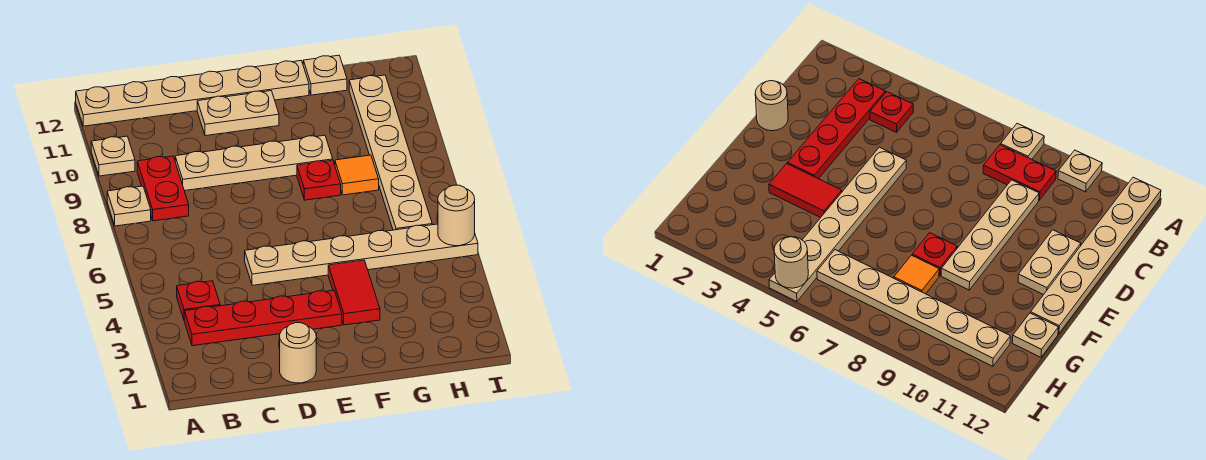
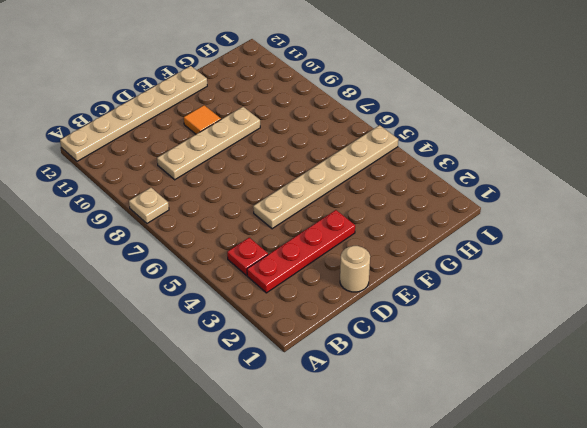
orange tile E10 level 1 -> orange tile G8 level 1
none -> tan plate A10 level 1
none -> red plate B8:B9 level 1
none -> tan plate D11:E11 level 1

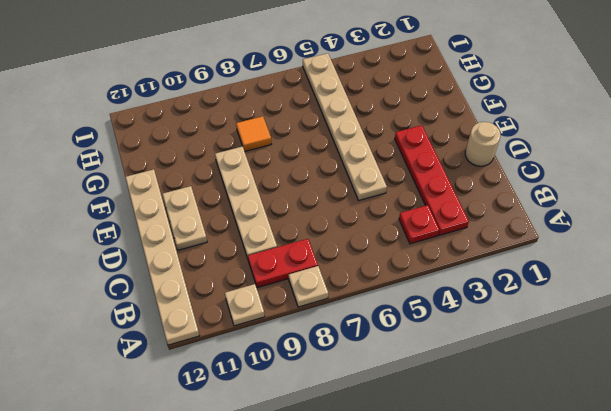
none -> red tile F3:F4 level 1
none -> red plate F8 level 1
none -> tan plate G12 level 1

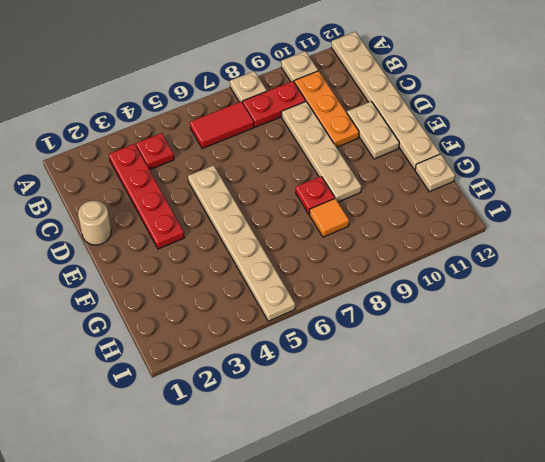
red tile B6:B7 level 1 -> red tile F3:F4 level 1
orange plate B10:D10 level 1 -> none
none -> tan plate H6:H11 level 1
none -> tan round brick I5 level 2

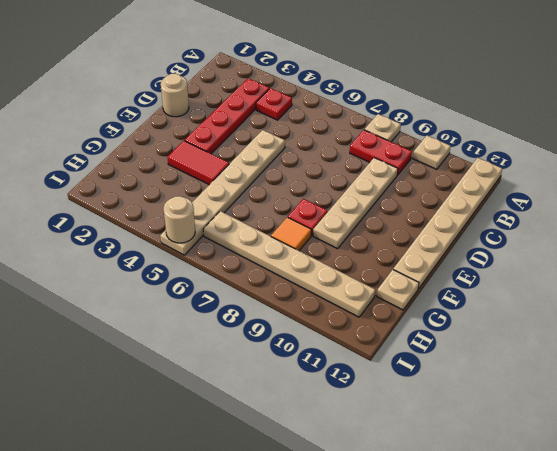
none -> tan plate D11:E11 level 1

